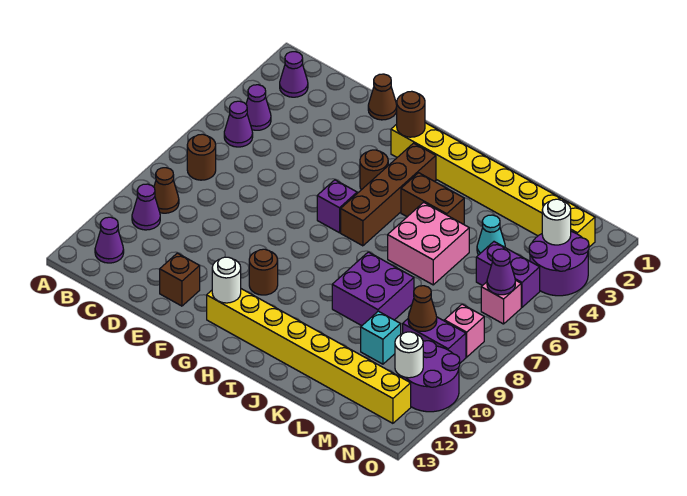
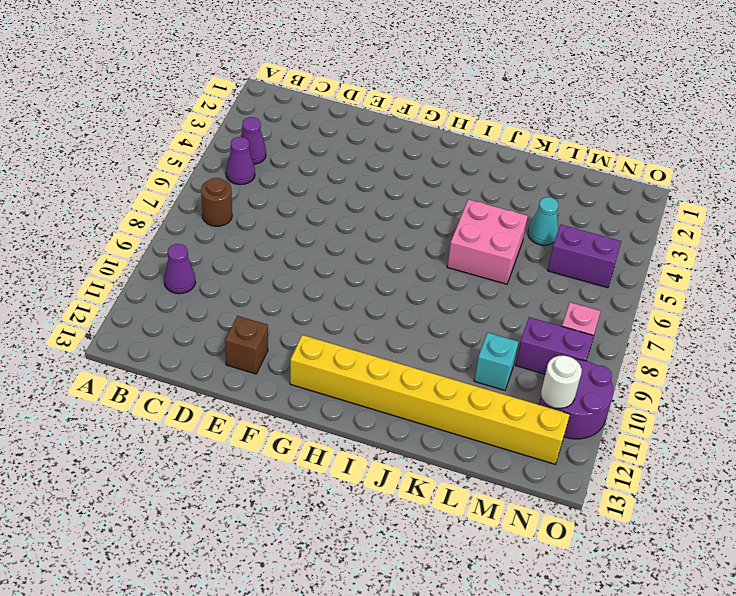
none -> purple cone B2 level 1
none -> brown cone B9 level 1
none -> purple cone B12 level 1
none -> brown cone E1 level 1

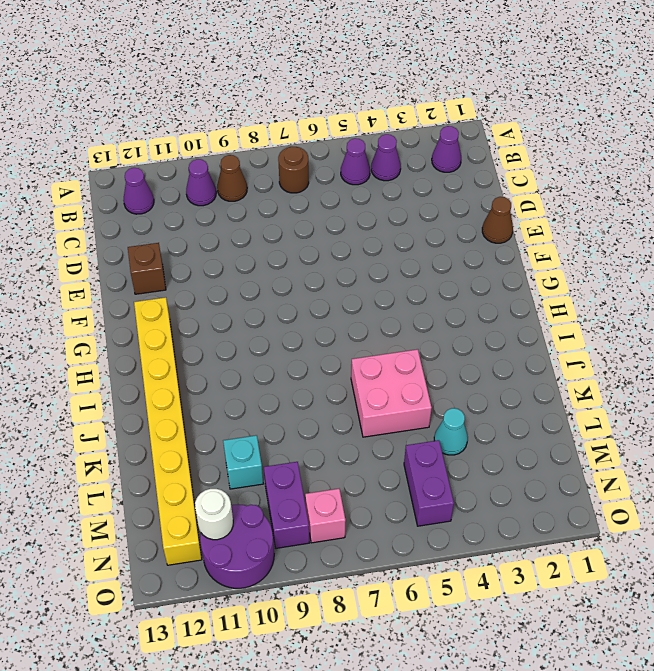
none -> yellow brick G2:N2 level 1
none -> brown round brick G4 level 1
none -> purple brick G6 level 1
none -> brown round brick G10 level 1

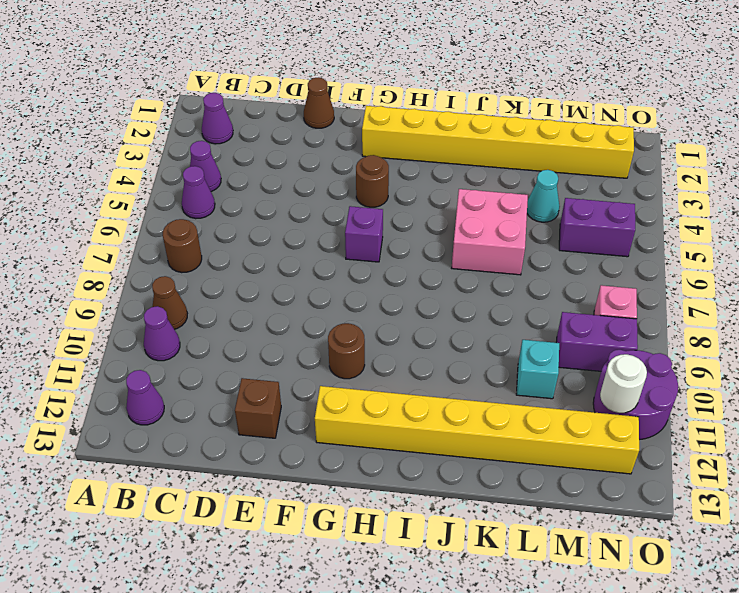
none -> brown brick H3:H6 level 1
none -> brown brick I4:J4 level 1
none -> purple brick J8:K9 level 1
none -> purple round brick N3:O4 level 1

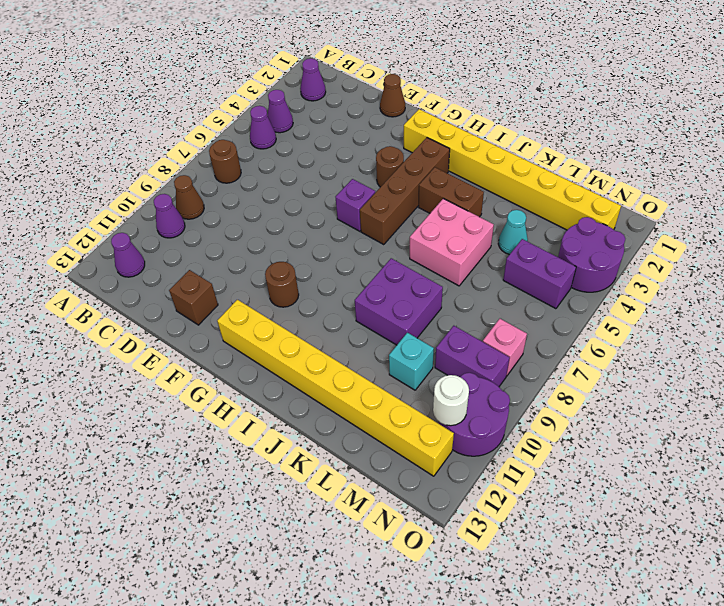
none -> pink brick N6 level 1
none -> brown round brick G2 level 2
none -> white round brick G12 level 2
none -> brown cone M9 level 2

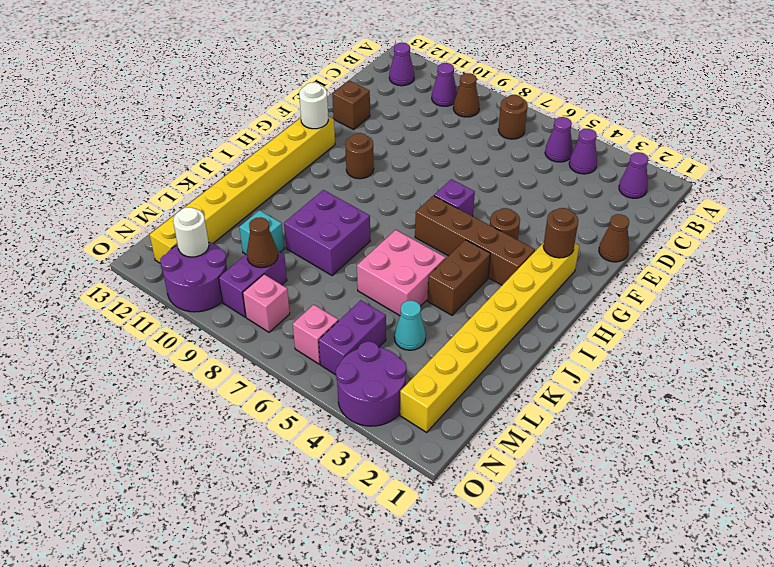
none -> white round brick N3 level 2
none -> purple cone N6 level 2

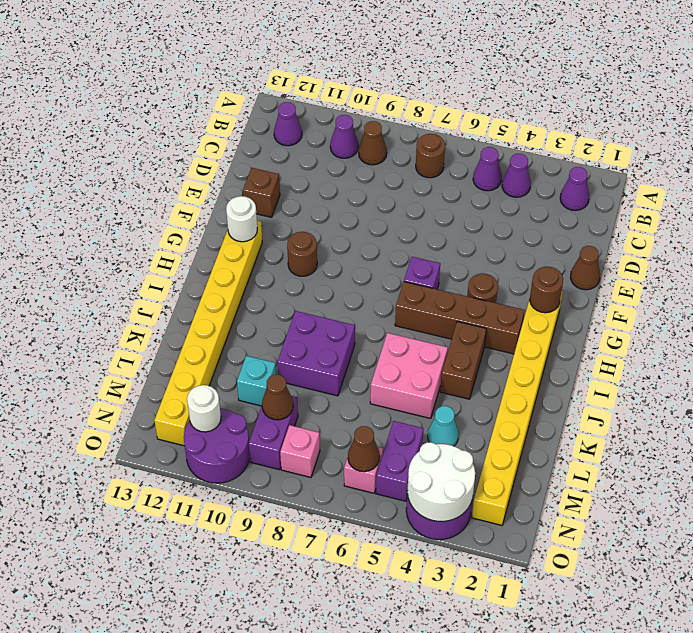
white round brick N3:O4 level 2 -> white round brick N3 level 2
brown cone N6 level 2 -> purple cone N6 level 2

